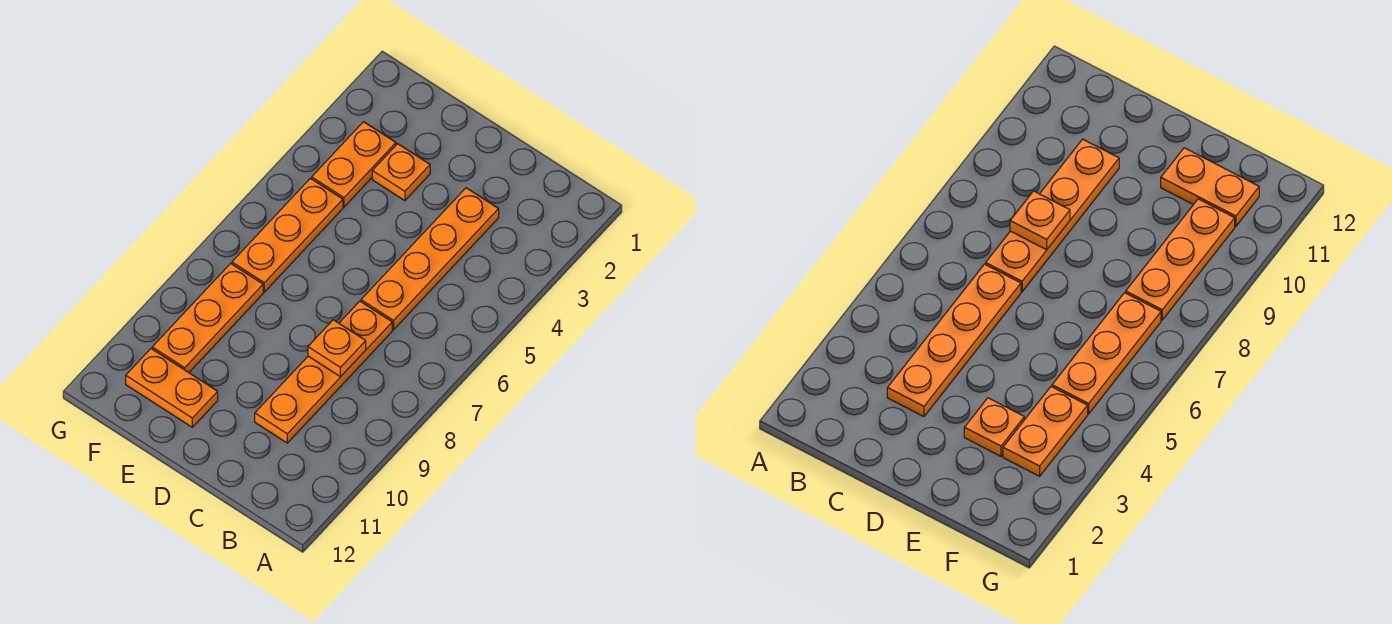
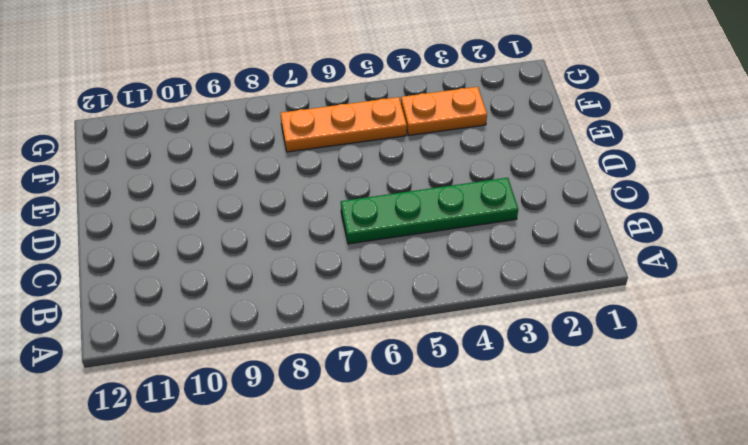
green plate C3:C6 level 1 -> orange plate C3:C6 level 1
none -> orange plate C7:C10 level 1
none -> orange plate E3 level 1

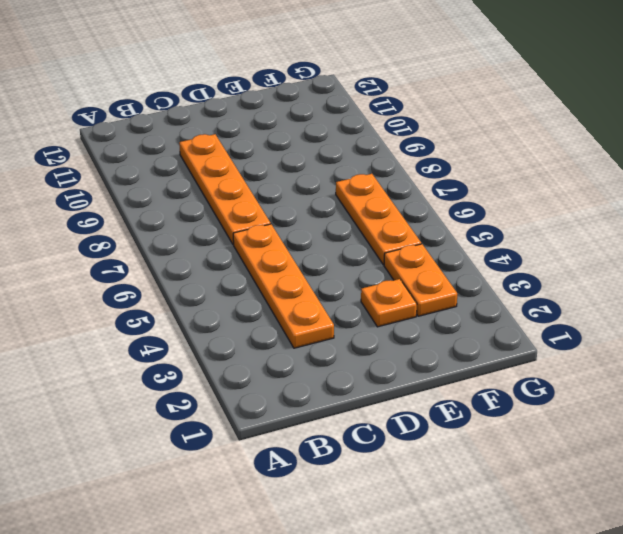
none -> orange plate E11:F11 level 1
none -> orange plate F8:F10 level 1

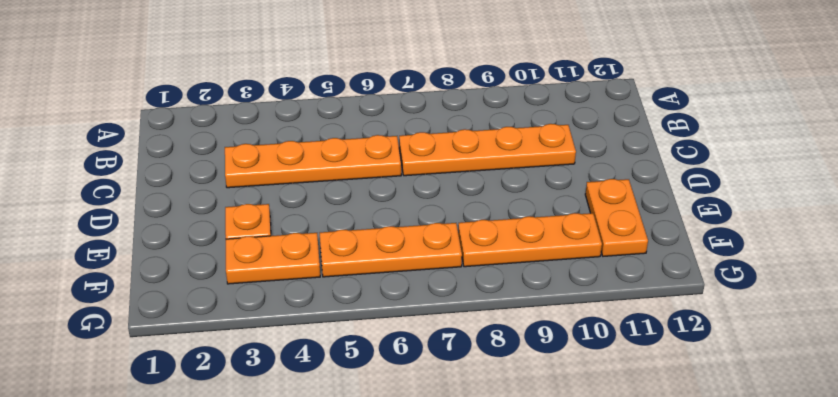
none -> orange plate C8 level 2

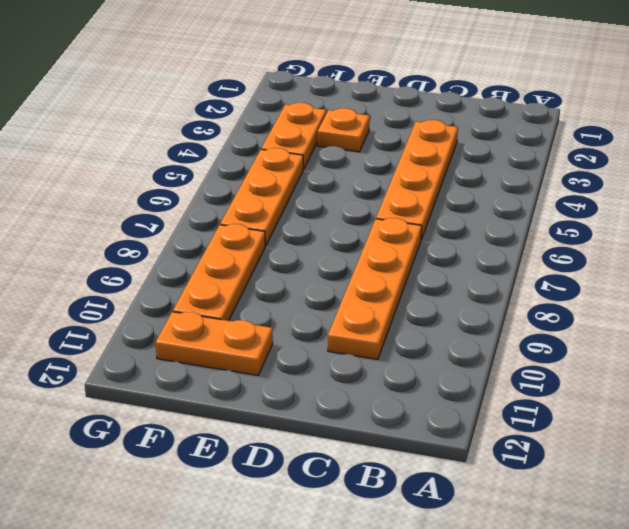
none -> orange plate C8 level 2

